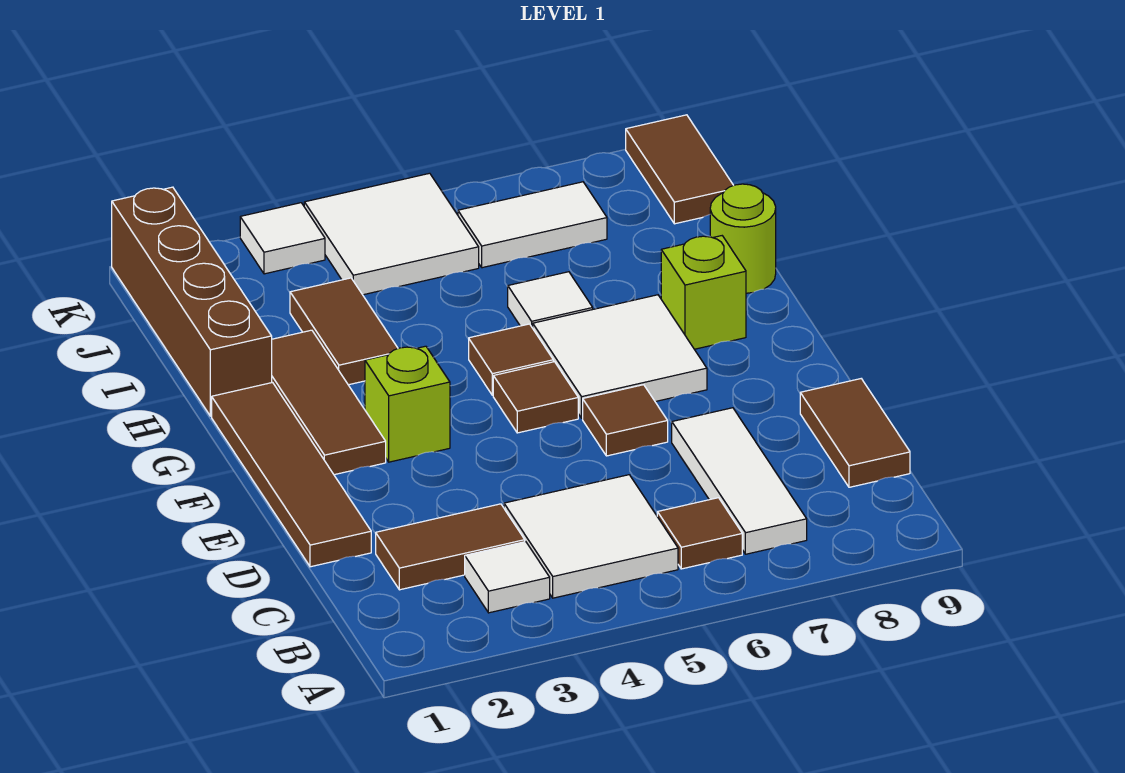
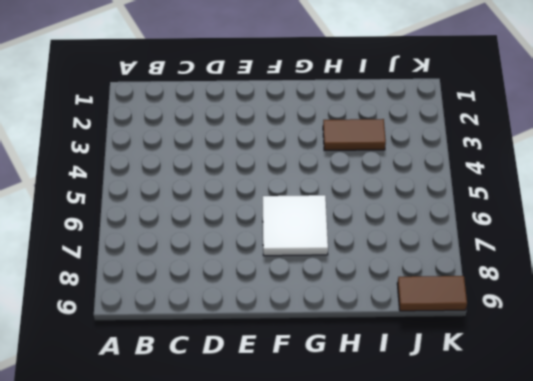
none -> white tile B3 level 1
none -> white tile B4:C5 level 1
none -> brown tile B6 level 1

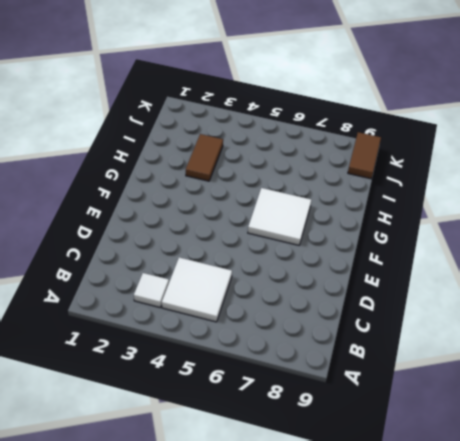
none -> brown tile B6 level 1
none -> white tile B7:D7 level 1
none -> brown tile C2:C3 level 1

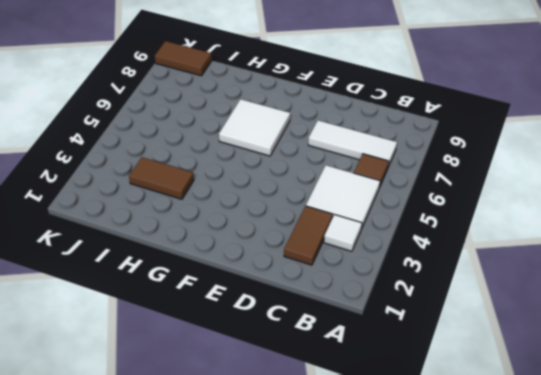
none -> brown tile C9:D9 level 1
none -> brown tile D1:G1 level 1
none -> brown tile E6 level 1

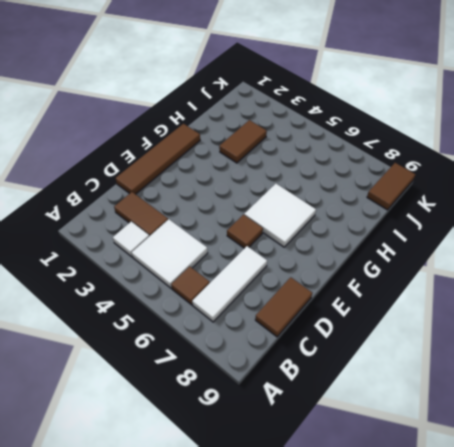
none -> brown tile F2:H2 level 1
none -> lime brick F3 level 1
none -> brown tile F5 level 1

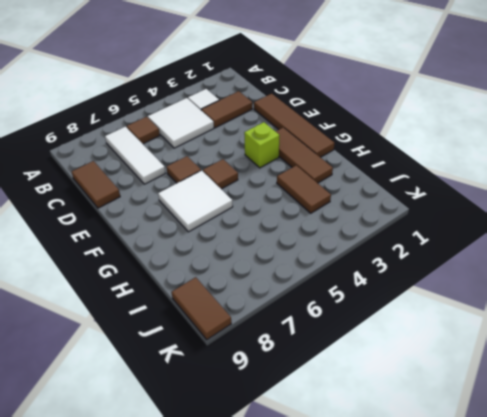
none -> brown tile G5 level 1
none -> lime brick G8 level 1
none -> brown brick H1:K1 level 1

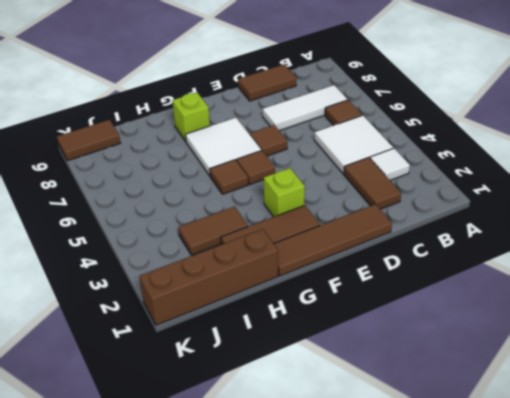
none -> white tile H6 level 1
none -> lime round brick H9 level 1
none -> white tile J4:K5 level 1

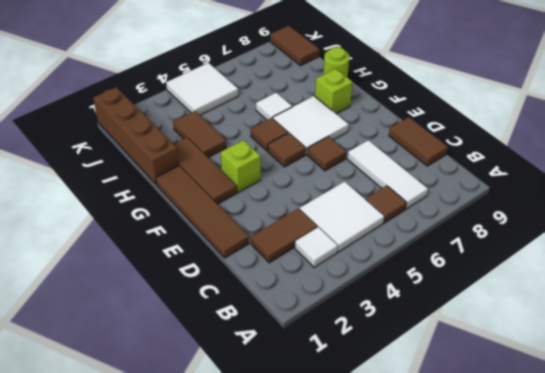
none -> white tile J6:J7 level 1
none -> white tile K3 level 1

